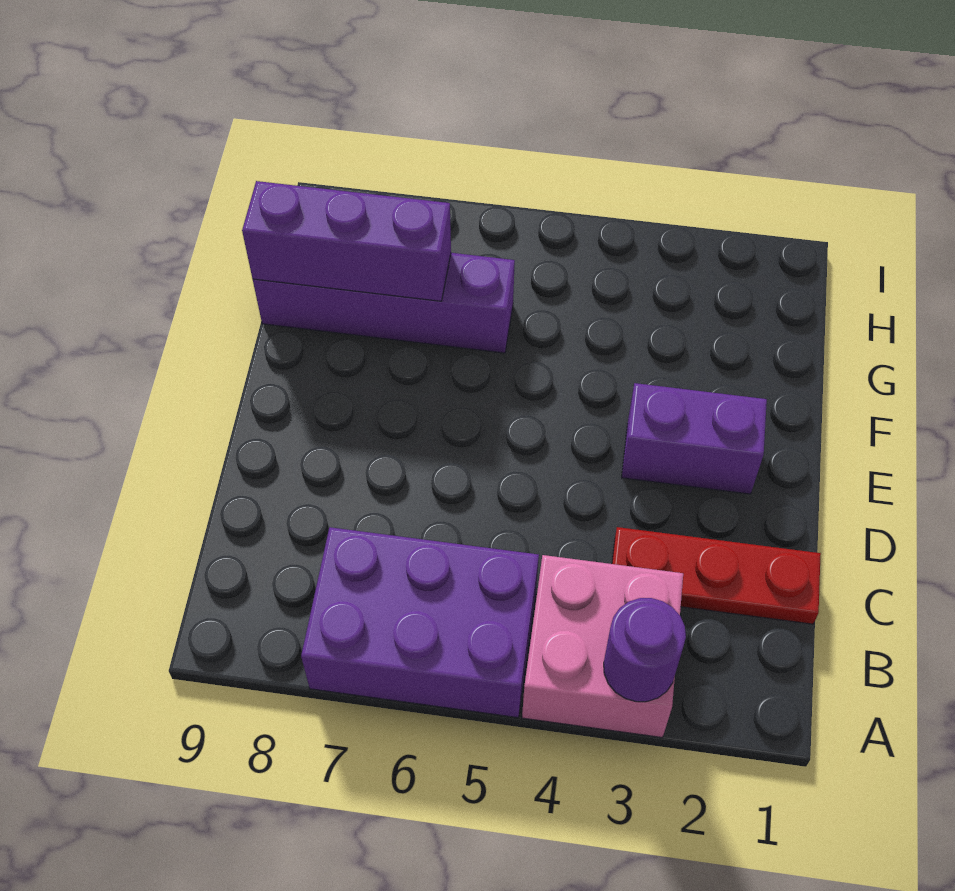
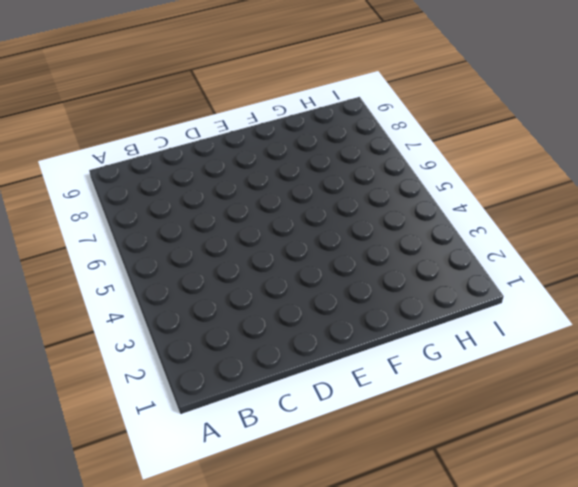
none -> pink brick A3:B4 level 1
none -> purple brick A5:B7 level 1

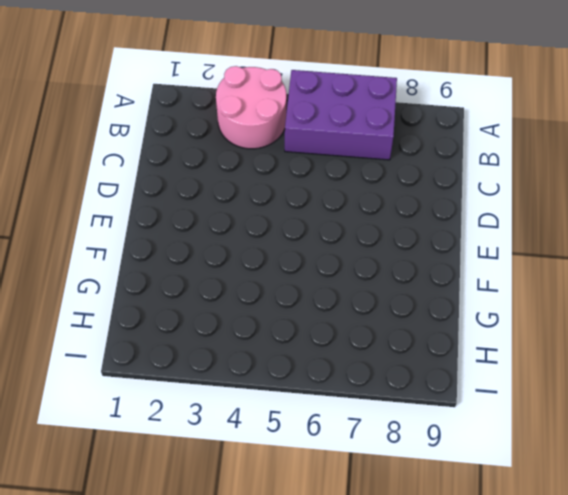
pink round brick A3:B4 level 1 -> pink brick A3:B4 level 1
none -> red plate C1:C3 level 1
none -> purple brick E2:E3 level 1

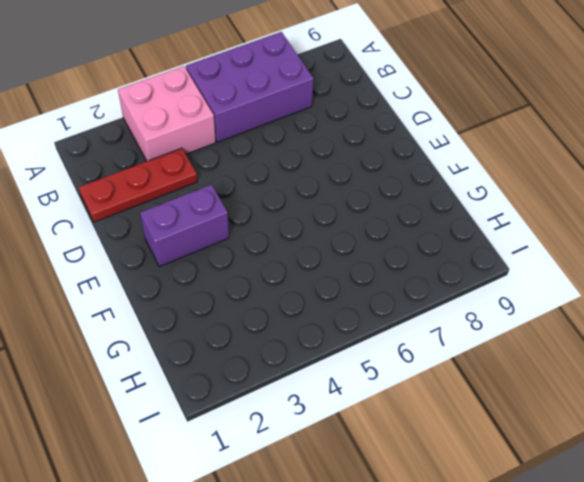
none -> purple brick G6:G9 level 1
none -> purple round brick A3 level 2

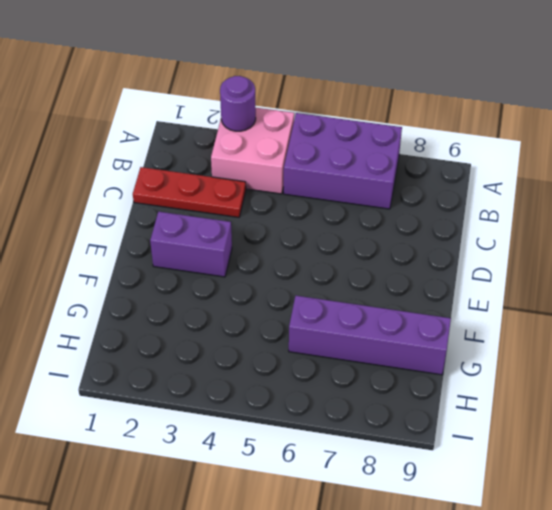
none -> purple brick G7:G9 level 2

